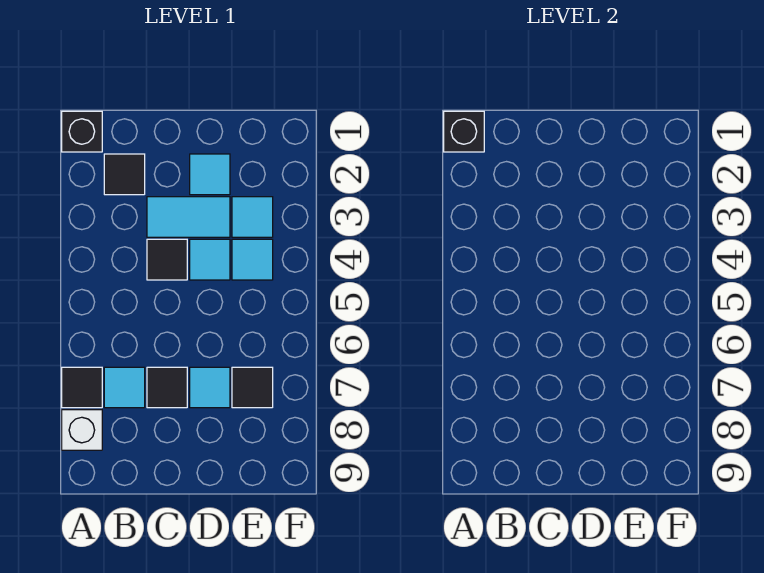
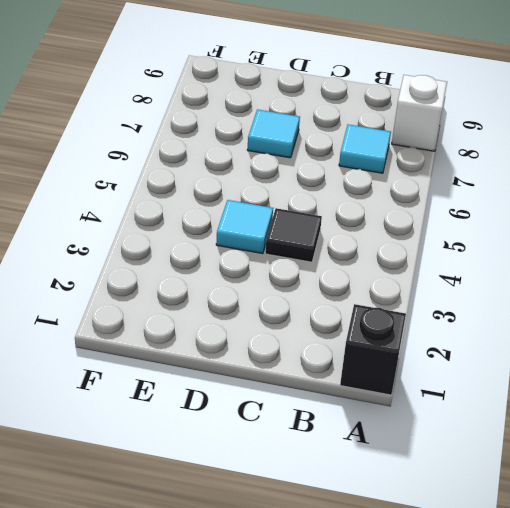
none -> black tile A7 level 1
none -> black tile B2 level 1
none -> cyan tile C3:D3 level 1

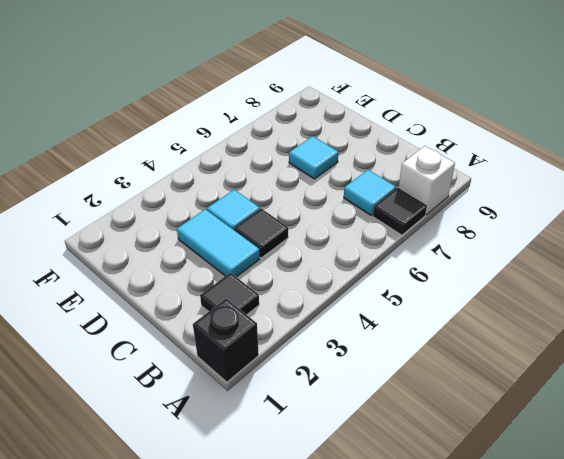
none -> black tile C7 level 1
none -> cyan tile D2 level 1
none -> cyan tile E3 level 1

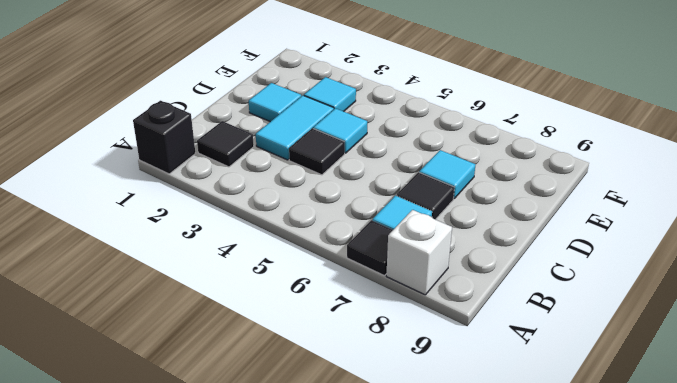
none -> cyan tile E4 level 1
none -> black tile E7 level 1
none -> black brick A1 level 2

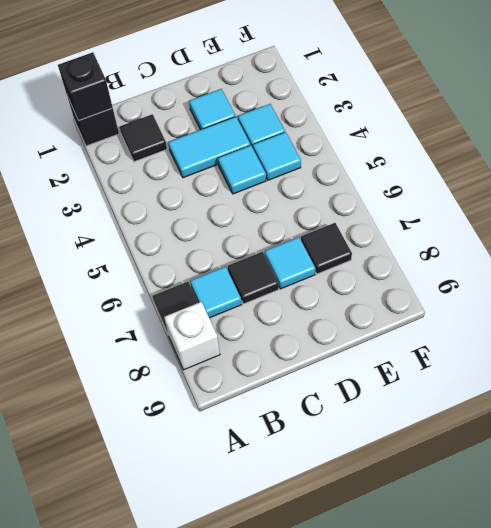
none -> black tile C4 level 1

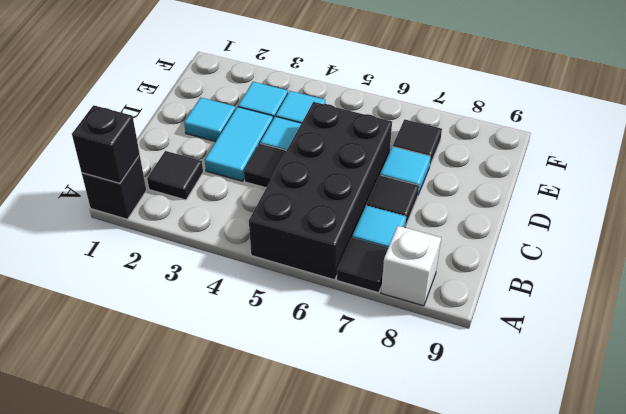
black brick A5:D6 level 1 -> none

